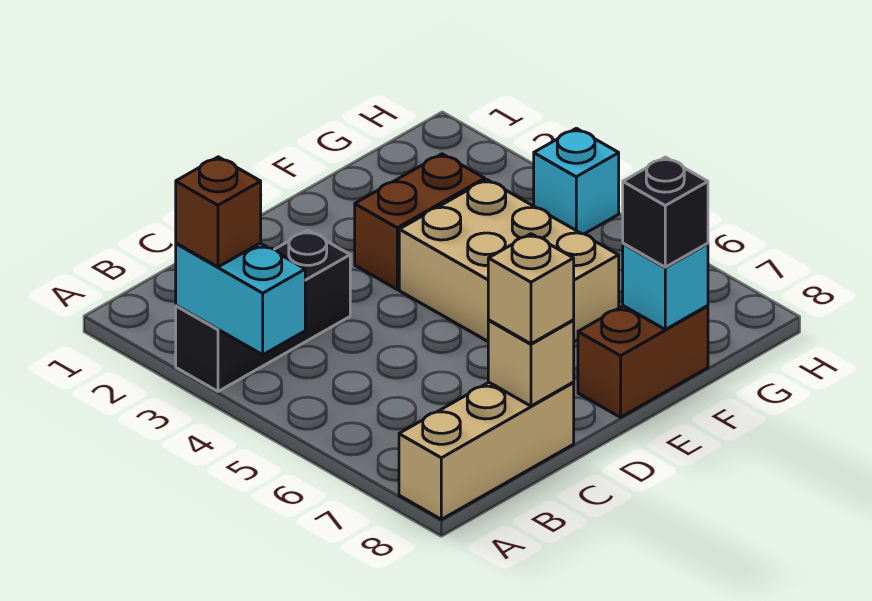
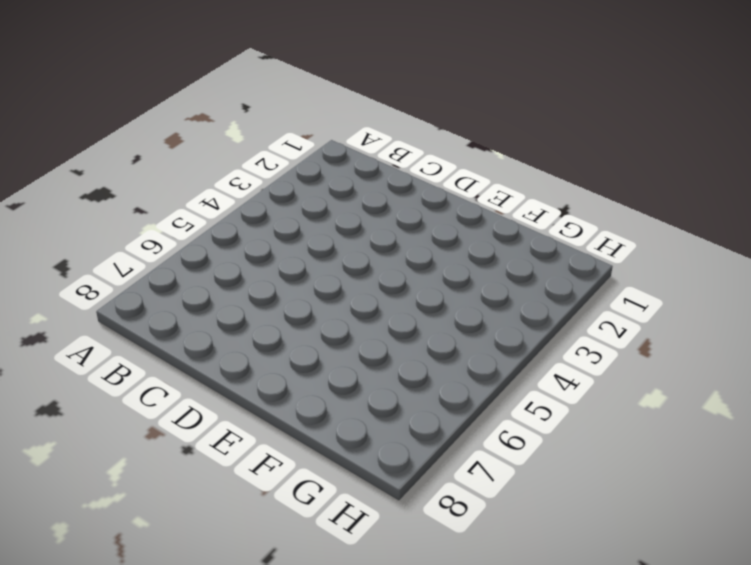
none -> black brick A3:C3 level 1
none -> tan brick A8:C8 level 1
none -> brown brick E3:F3 level 1

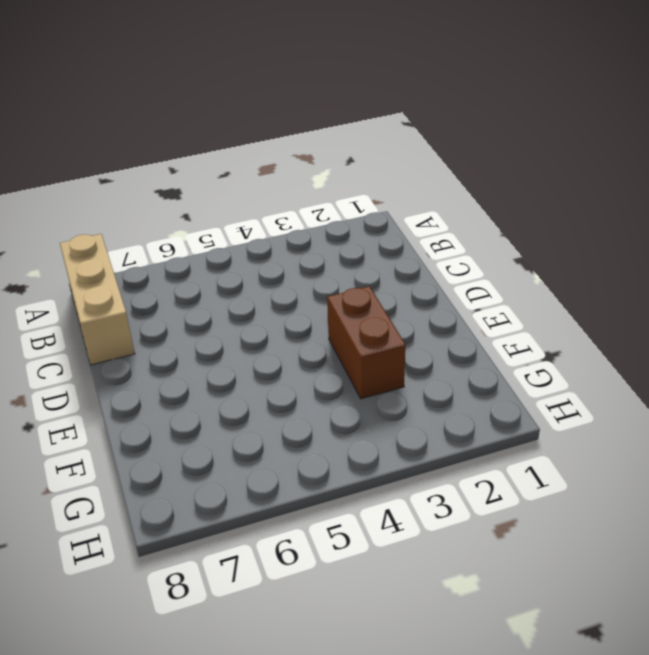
none -> black brick A3:C3 level 1
none -> tan brick E4:F6 level 1
none -> brown brick E8:F8 level 1

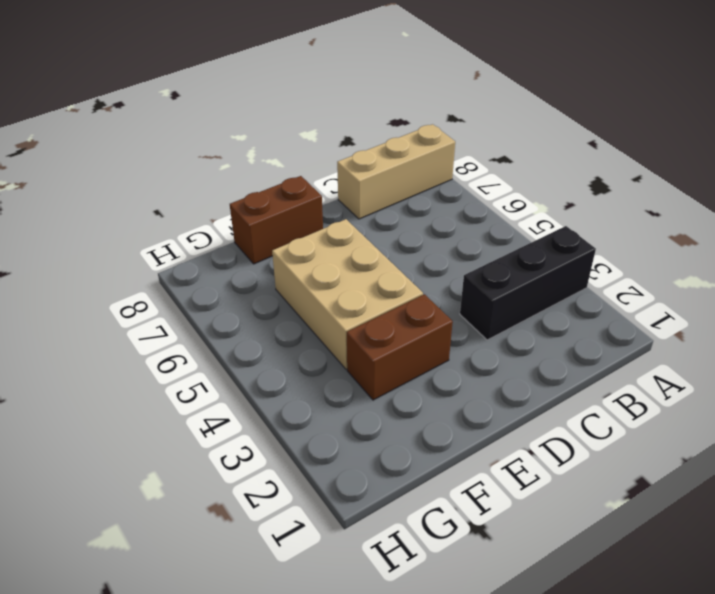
none -> cyan brick H4 level 1
none -> cyan brick A3:A4 level 2
none -> tan brick C8 level 2

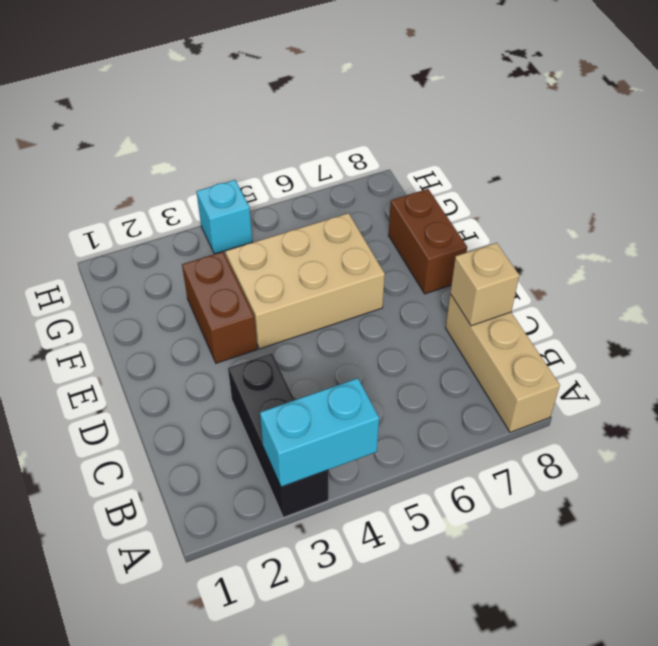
none -> cyan brick F8 level 2
none -> brown brick A3 level 3
none -> tan brick C8 level 3

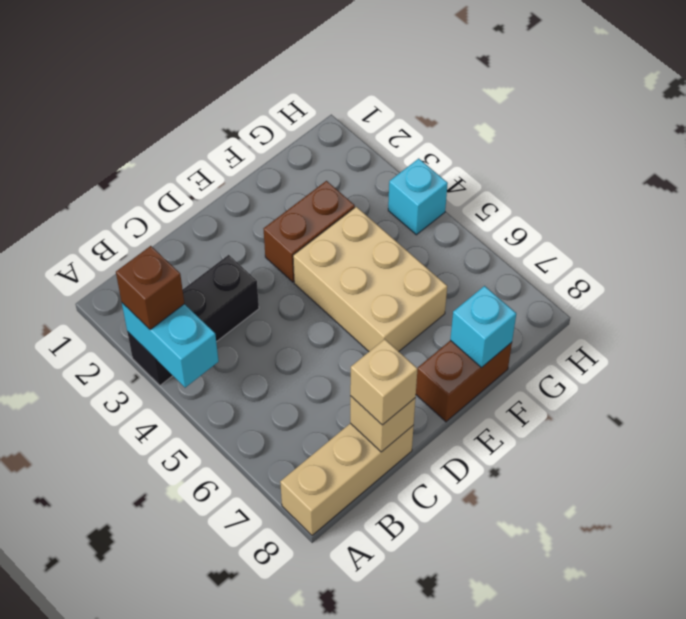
none -> black brick F8 level 3

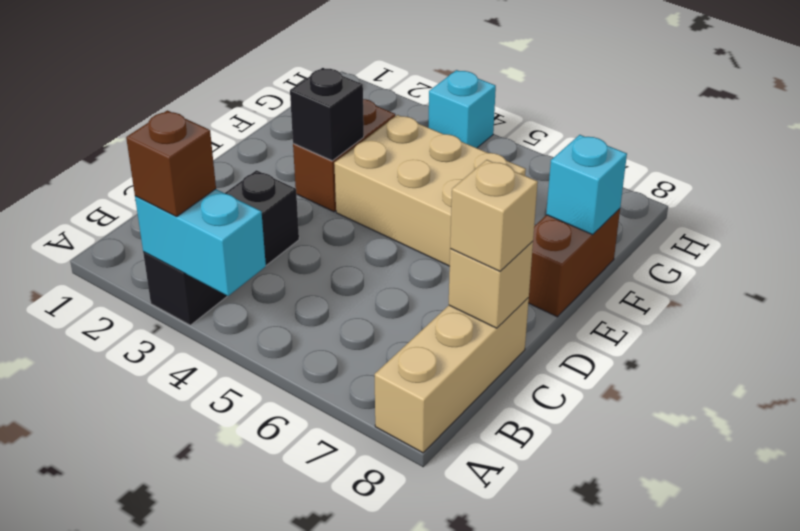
black brick E3 level 2 -> black brick F8 level 3

